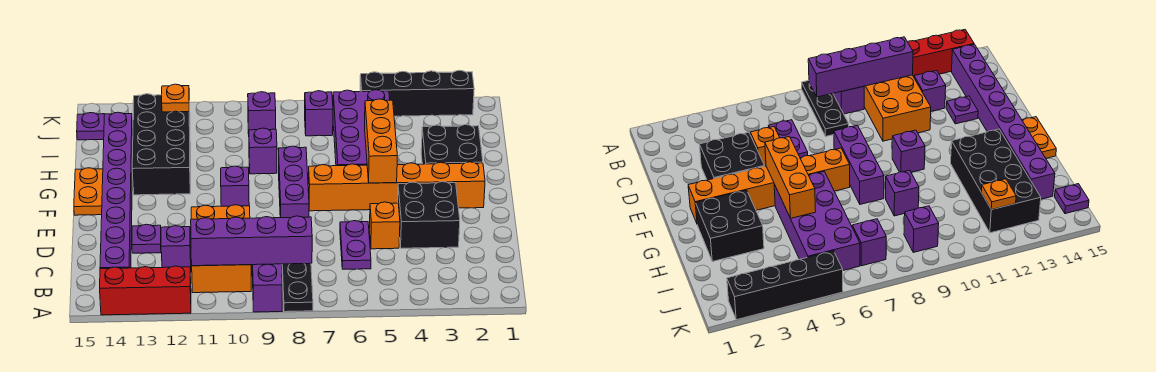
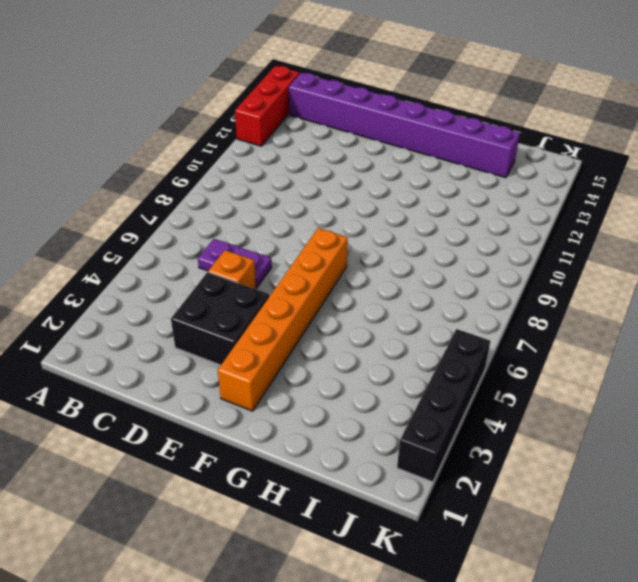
none -> black plate A8:C8 level 1
none -> purple brick A9:B9 level 1
none -> orange brick B10:D11 level 1

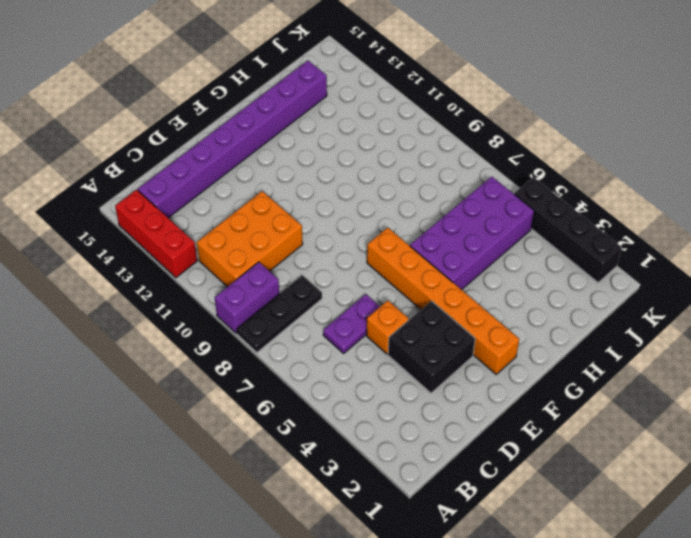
none -> purple brick C12 level 1
none -> purple plate D13 level 1
none -> purple brick E8:G8 level 1

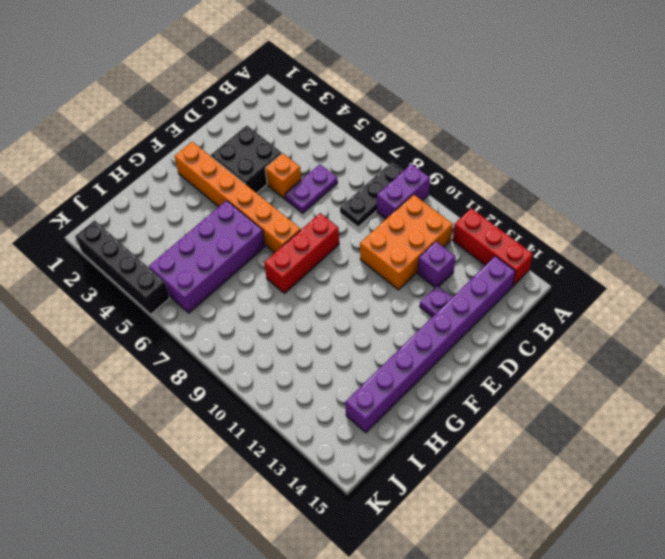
red brick E8:G8 level 1 -> purple brick E8:G8 level 1
none -> purple brick F10 level 1
none -> orange plate F15:G15 level 1
none -> black brick G2:H3 level 1

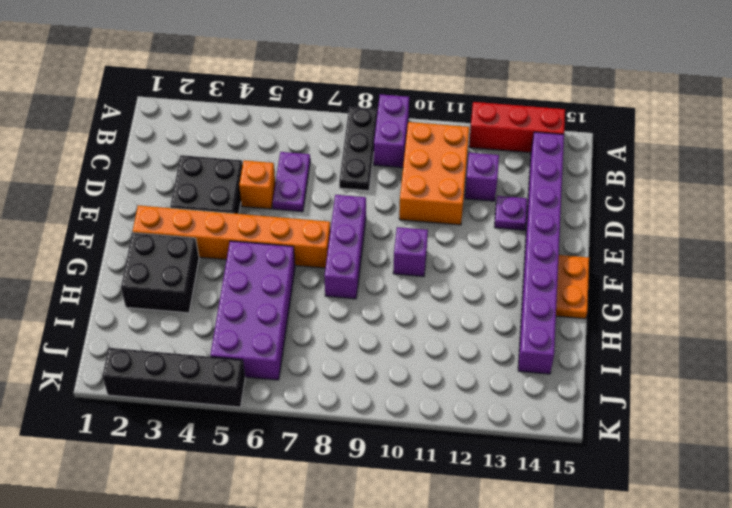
none -> black brick G12:J13 level 1
none -> purple brick H9 level 1
none -> purple brick J7 level 1

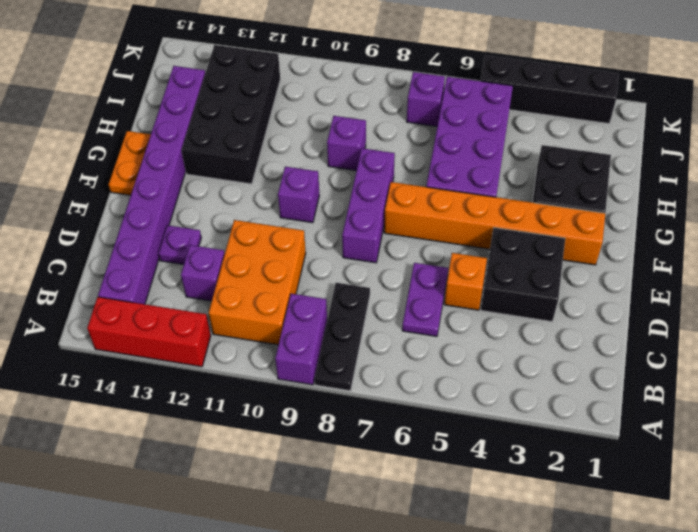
none -> purple brick J9 level 1
none -> purple plate J15 level 1
none -> purple brick B8:B11 level 2

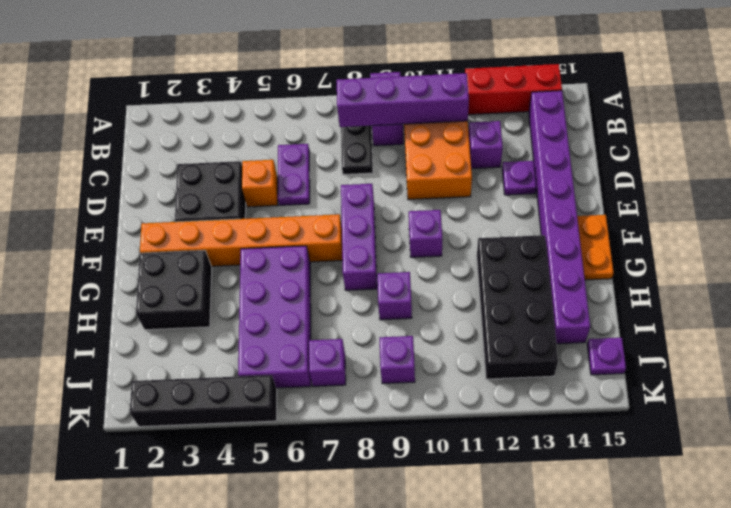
none -> orange brick F5:H5 level 2
none -> orange plate J12 level 2

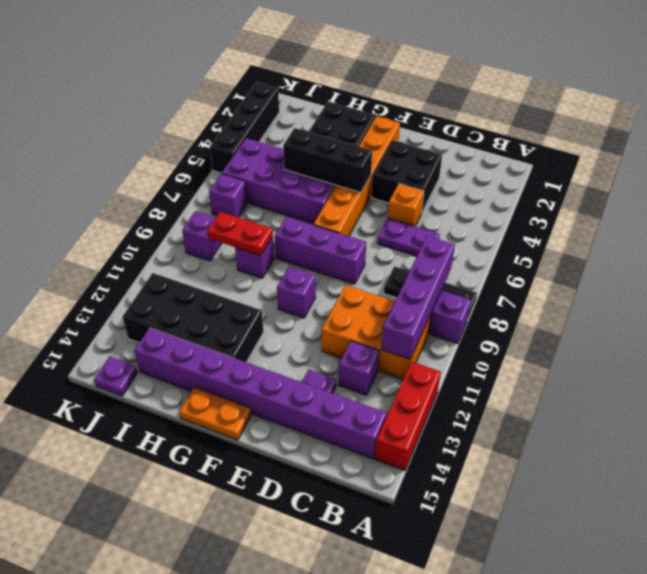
black brick F5:H5 level 2 -> orange brick F5:H5 level 2
red plate H9:I9 level 2 -> none
none -> orange plate J12 level 2

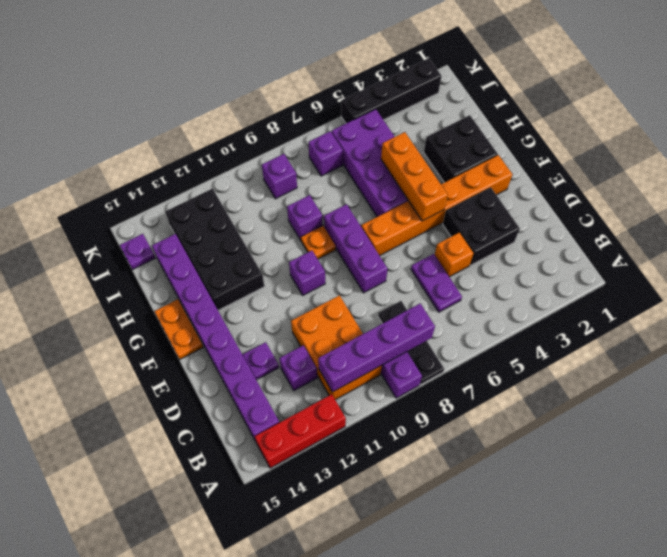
orange plate G9 level 1 -> orange plate J12 level 2

